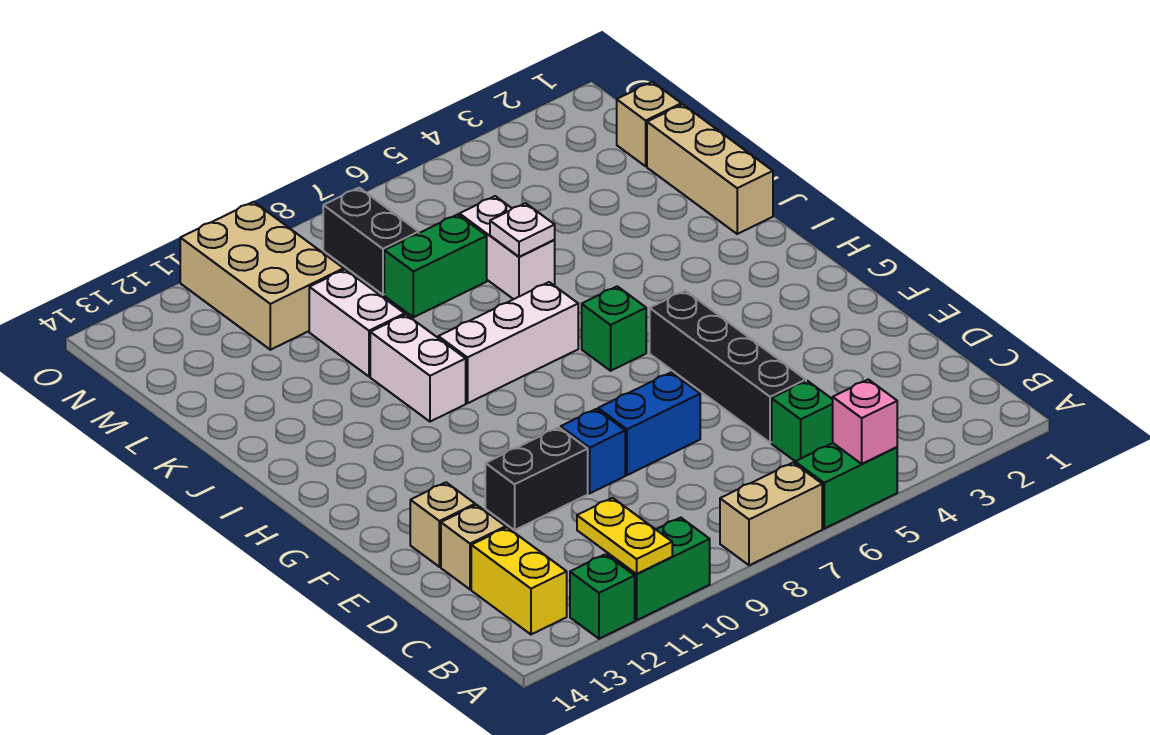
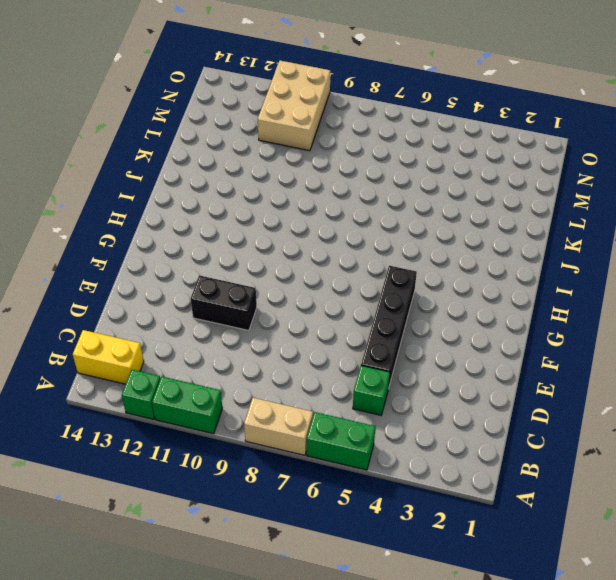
yellow brick B13:B14 level 1 -> yellow brick B13:C13 level 1
none -> tan brick D13 level 1
none -> blue brick E7:E8 level 1
none -> blue brick E9 level 1

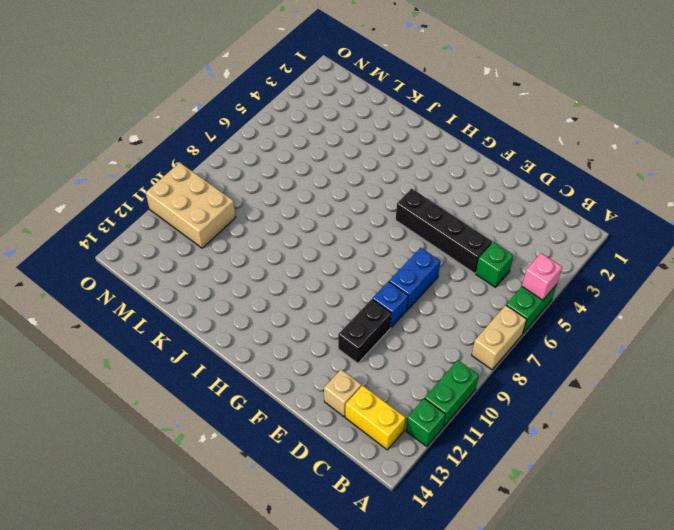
none -> tan brick E13 level 1
none -> green brick H6 level 1
none -> white brick I7:I9 level 1

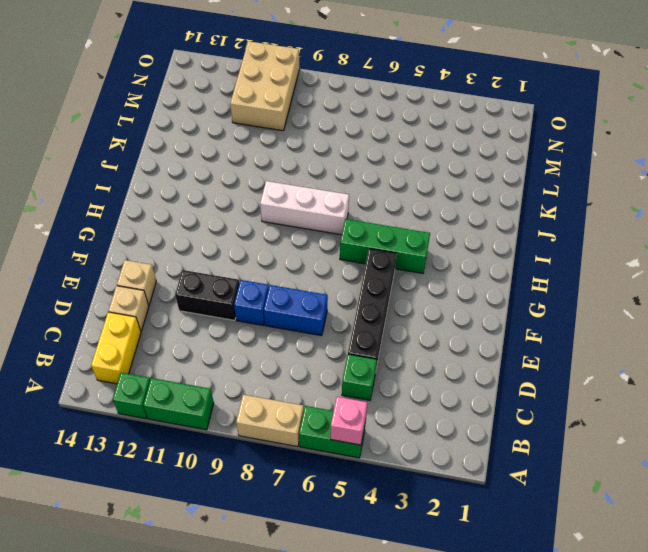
green brick H4:H6 level 1 -> green brick H6 level 1
none -> white brick I10:J10 level 1
none -> tan brick J1:L1 level 1
none -> white brick K6:L6 level 1

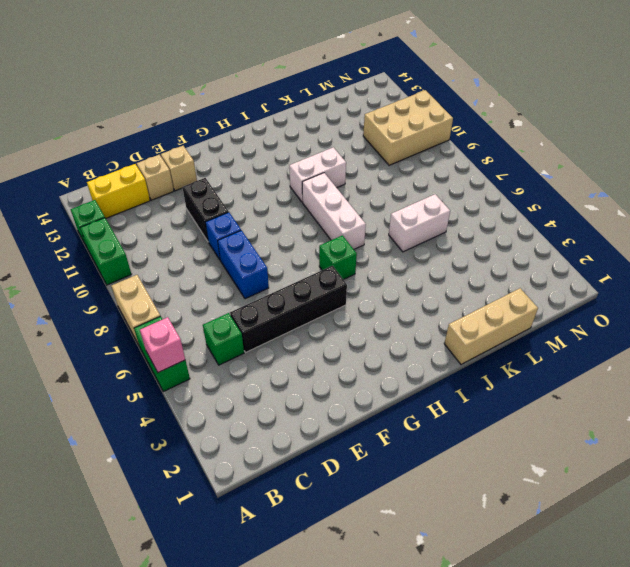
none -> white brick K10:L10 level 1
none -> green brick L7:L8 level 1
none -> tan brick M1 level 1

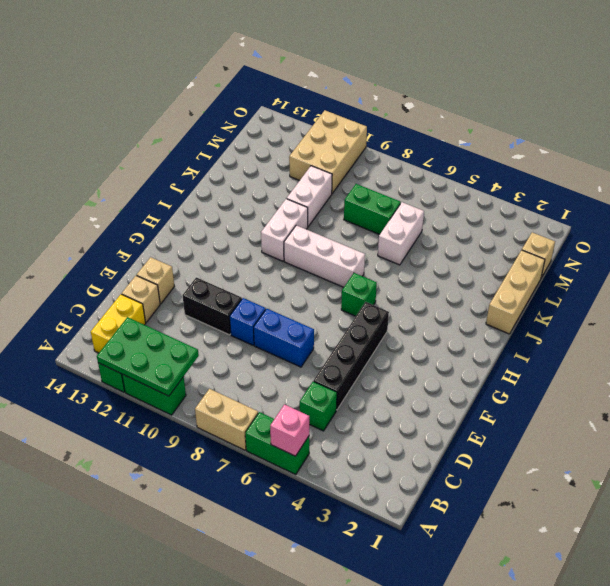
green plate A10:B12 level 2 -> yellow plate A11:B11 level 2
none -> black brick M8:N8 level 1
none -> white plate K6 level 2

